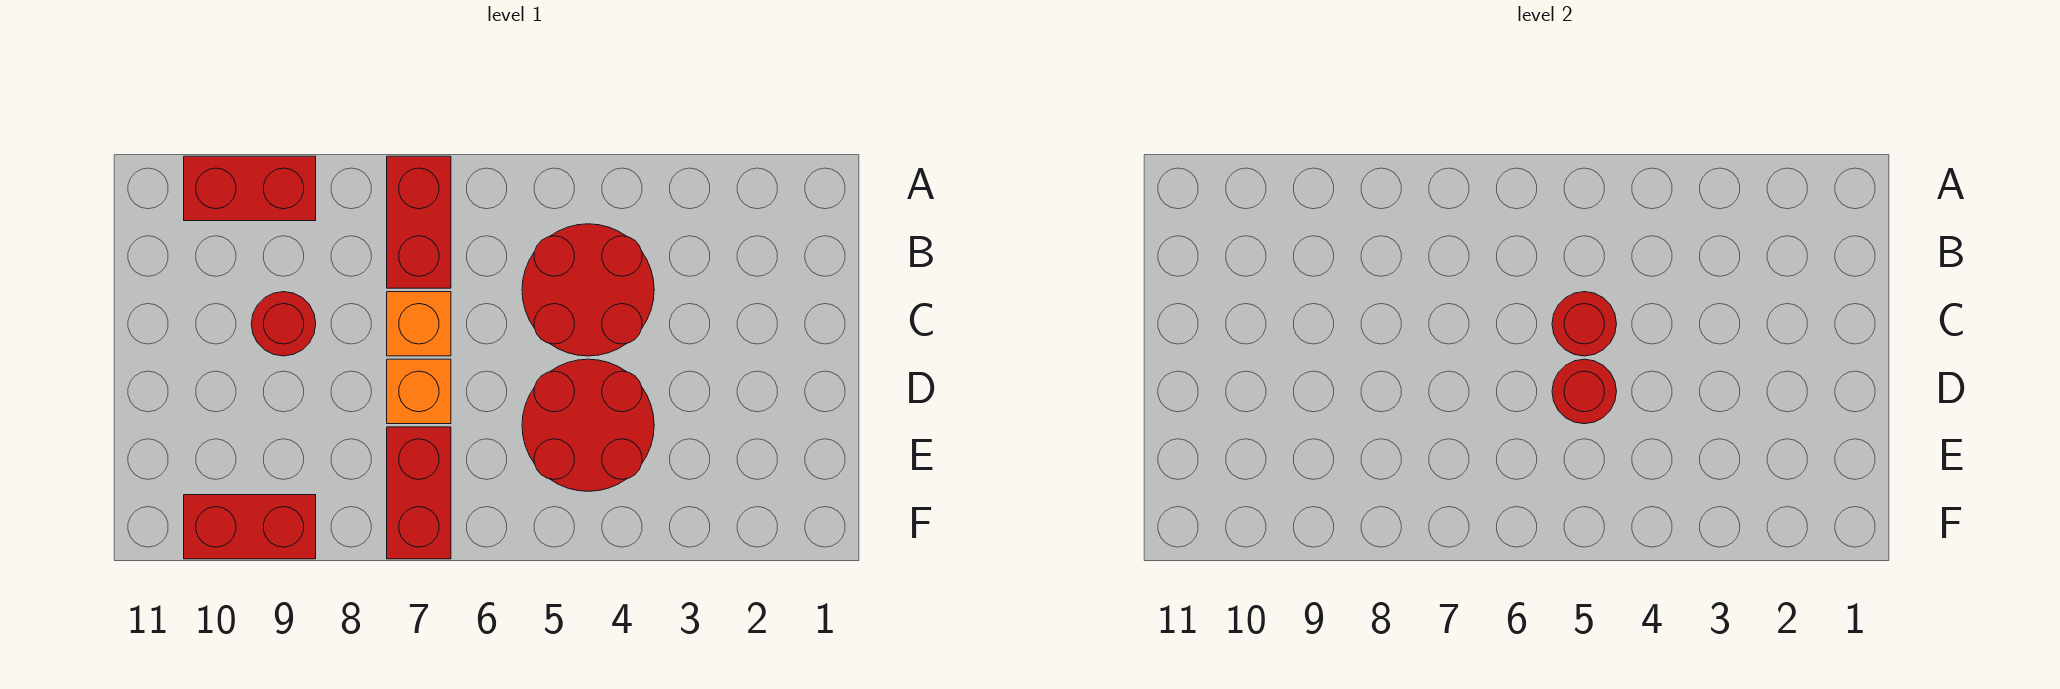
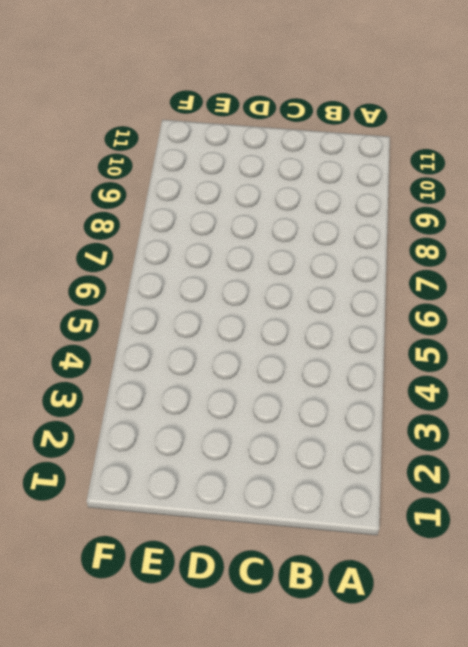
none -> red brick A7:B7 level 1
none -> red brick A9:A10 level 1

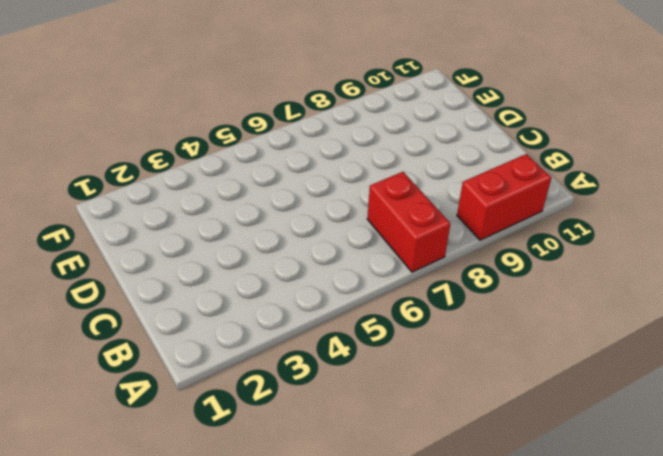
none -> red round brick B4:C5 level 1
none -> orange brick C7 level 1

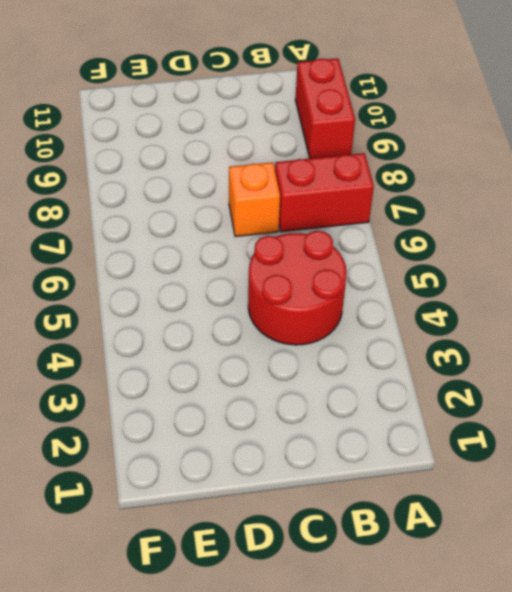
none -> red round brick C9 level 1
none -> red round brick D4:E5 level 1

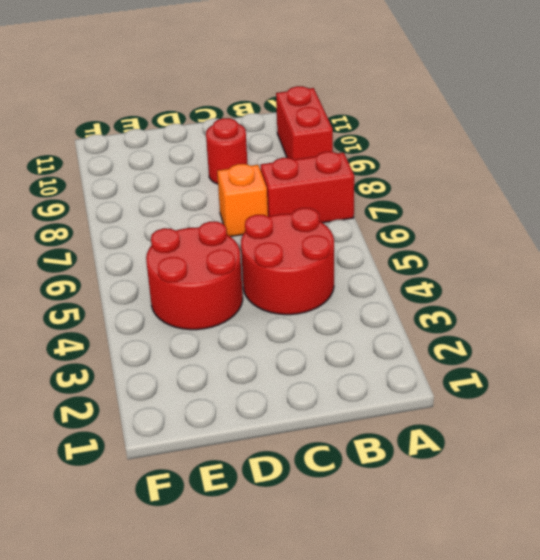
none -> orange brick D7 level 1
none -> red brick E7:F7 level 1

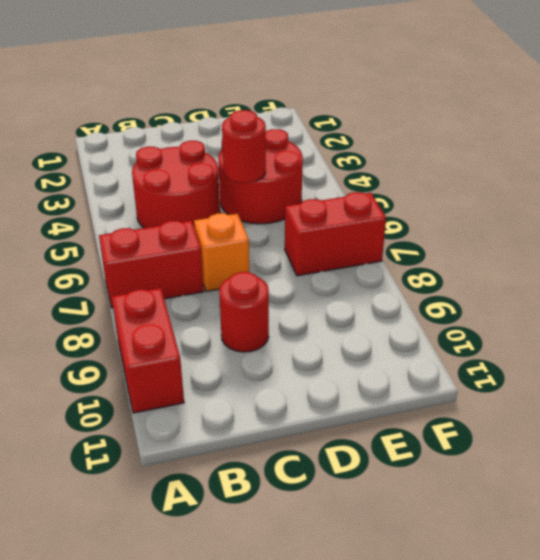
none -> orange brick D7 level 1
none -> red brick F9:F10 level 1

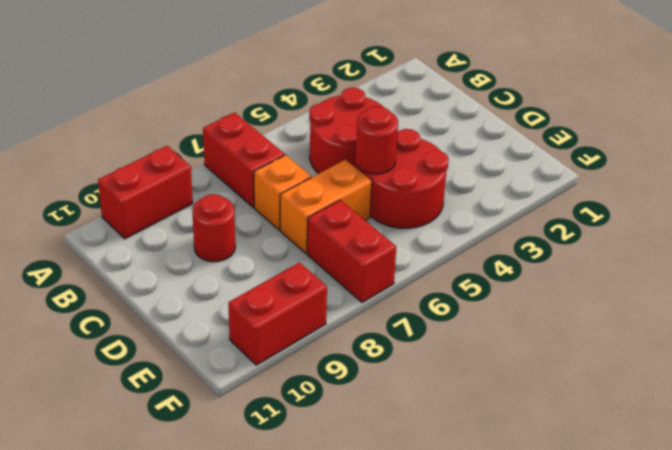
orange brick D6:D7 level 1 -> orange brick D7 level 1
none -> red round brick C5 level 2

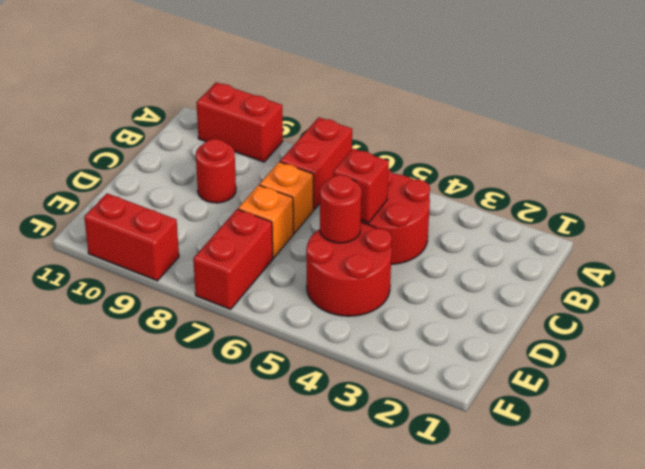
red brick C5 level 2 -> red round brick C5 level 2

